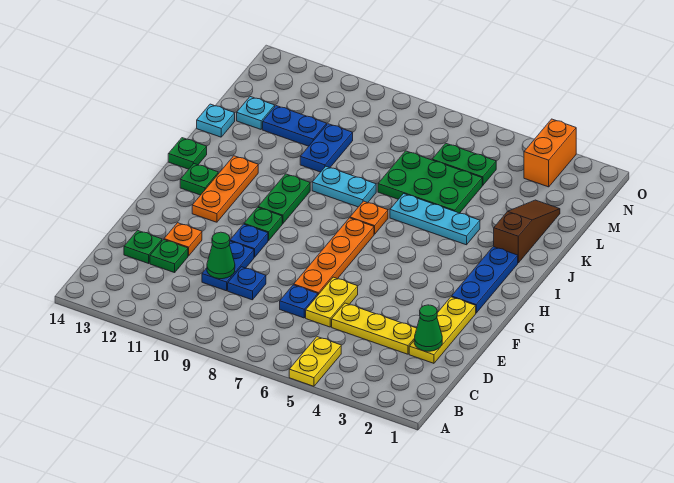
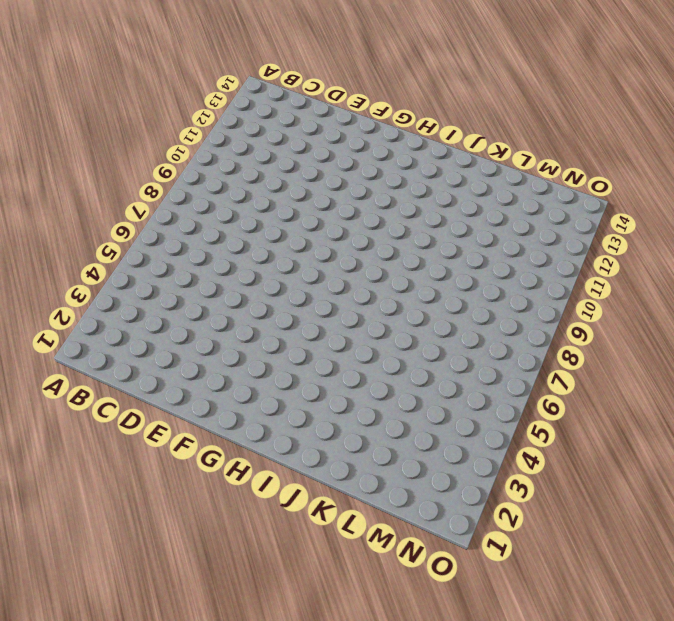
none -> yellow plate A5:B5 level 1
none -> yellow plate D2:F2 level 1
none -> yellow plate D3:D5 level 1
none -> yellow plate D6:E6 level 1

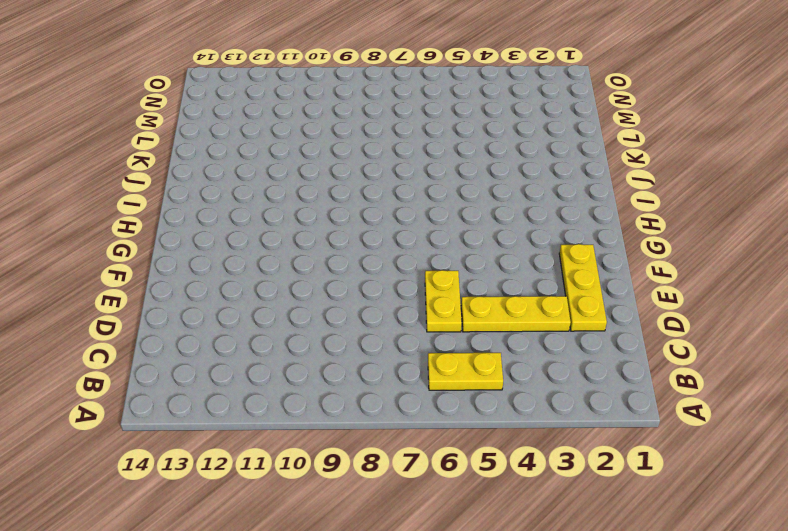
yellow plate B5:B6 level 1 -> yellow plate A5:B5 level 1
none -> blue plate D7 level 1
none -> blue plate D9 level 1
none -> blue plate D10:E10 level 1
none -> green plate D12 level 1

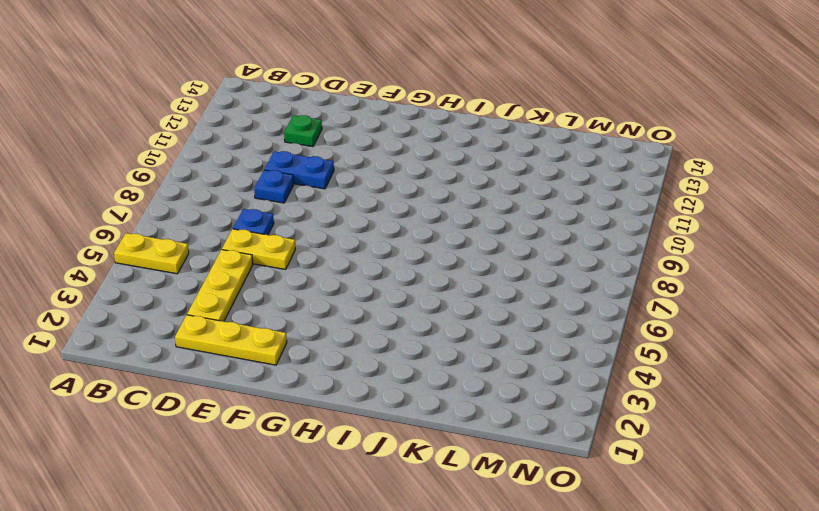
none -> green plate D13 level 1
none -> orange plate E7:H7 level 1
none -> orange plate E12 level 1
none -> blue plate F10 level 1

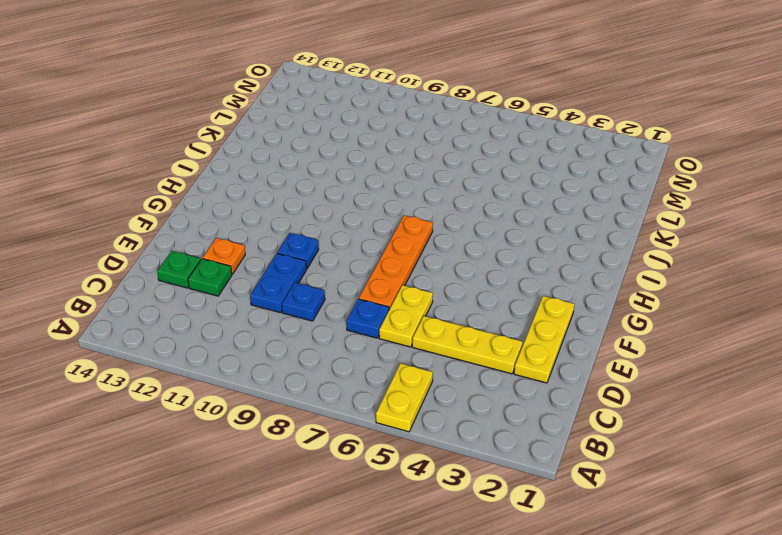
none -> blue plate G2:I2 level 1
none -> green plate G10 level 1
none -> orange plate G12:I12 level 1
none -> green plate H10:I10 level 1

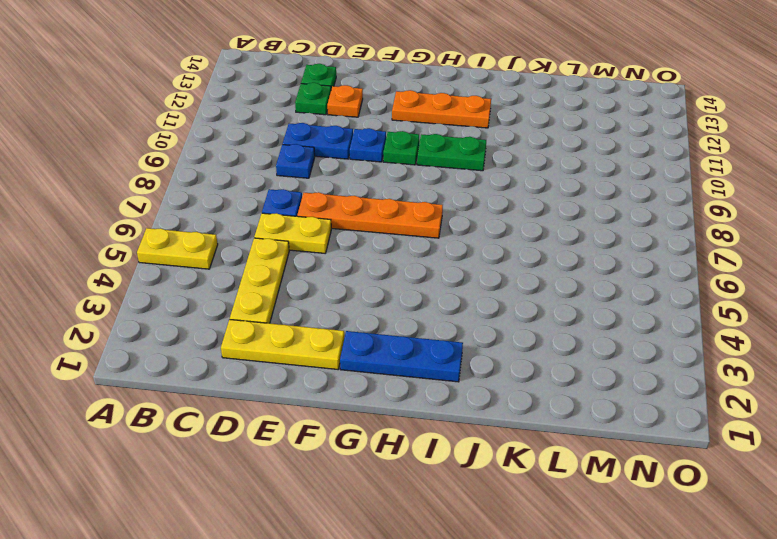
none -> green plate H13 level 1
none -> orange plate I7 level 1
none -> green plate I14 level 1
none -> brown slope J2:L2 level 1 top J

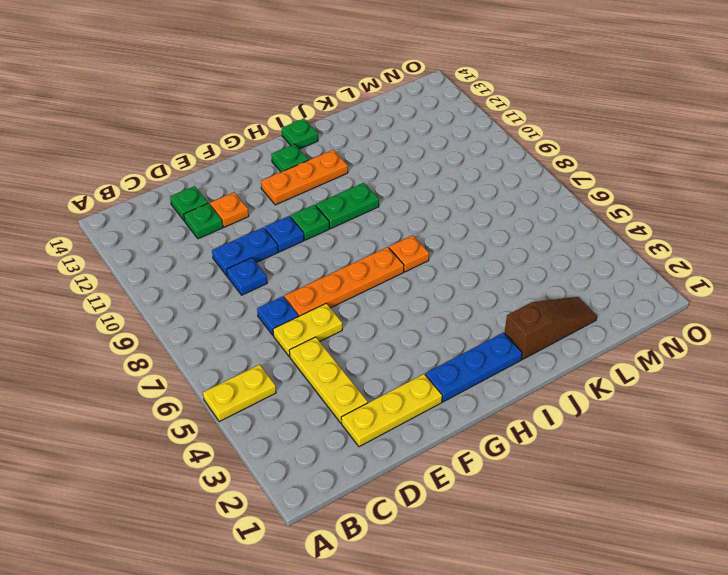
none -> cyan plate J4:J6 level 1
none -> cyan plate J8:J9 level 1
none -> green plate K5:L7 level 1
none -> blue plate K10:L10 level 1

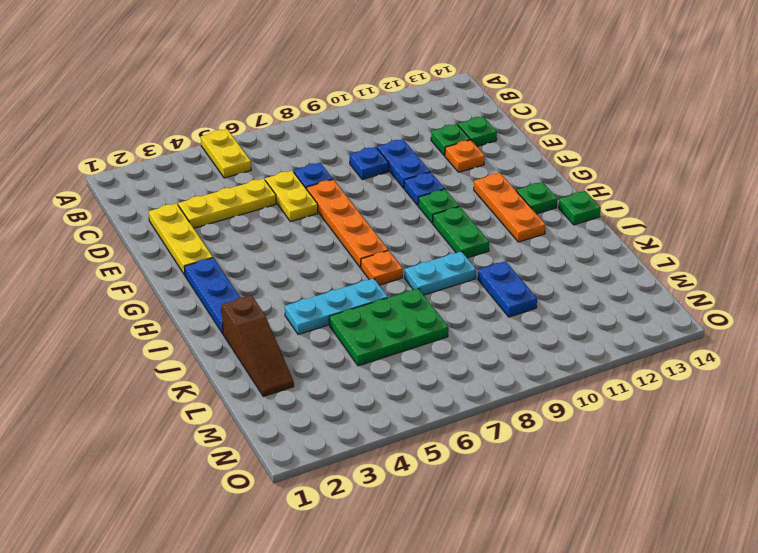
none -> cyan plate K14 level 1
none -> blue plate L11:L12 level 1
none -> cyan plate L13 level 1
none -> green plate M5:M6 level 1

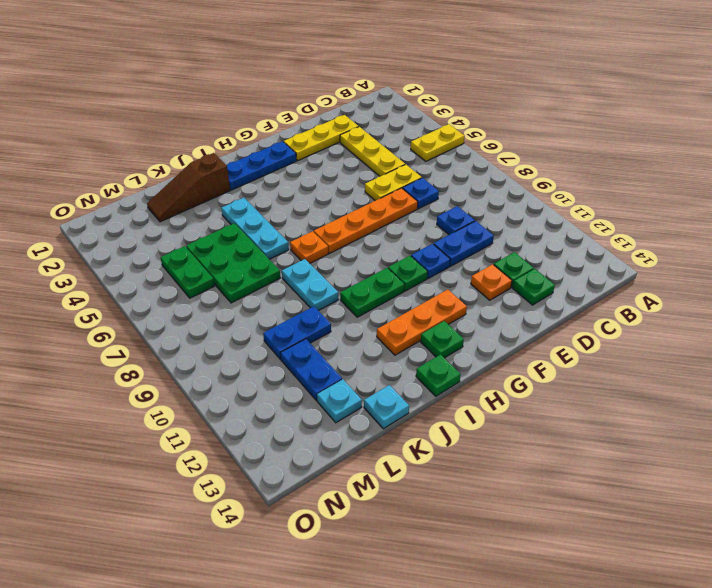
none -> orange brick N3:O3 level 1
none -> green cone D2 level 2
none -> green cone D10 level 2

